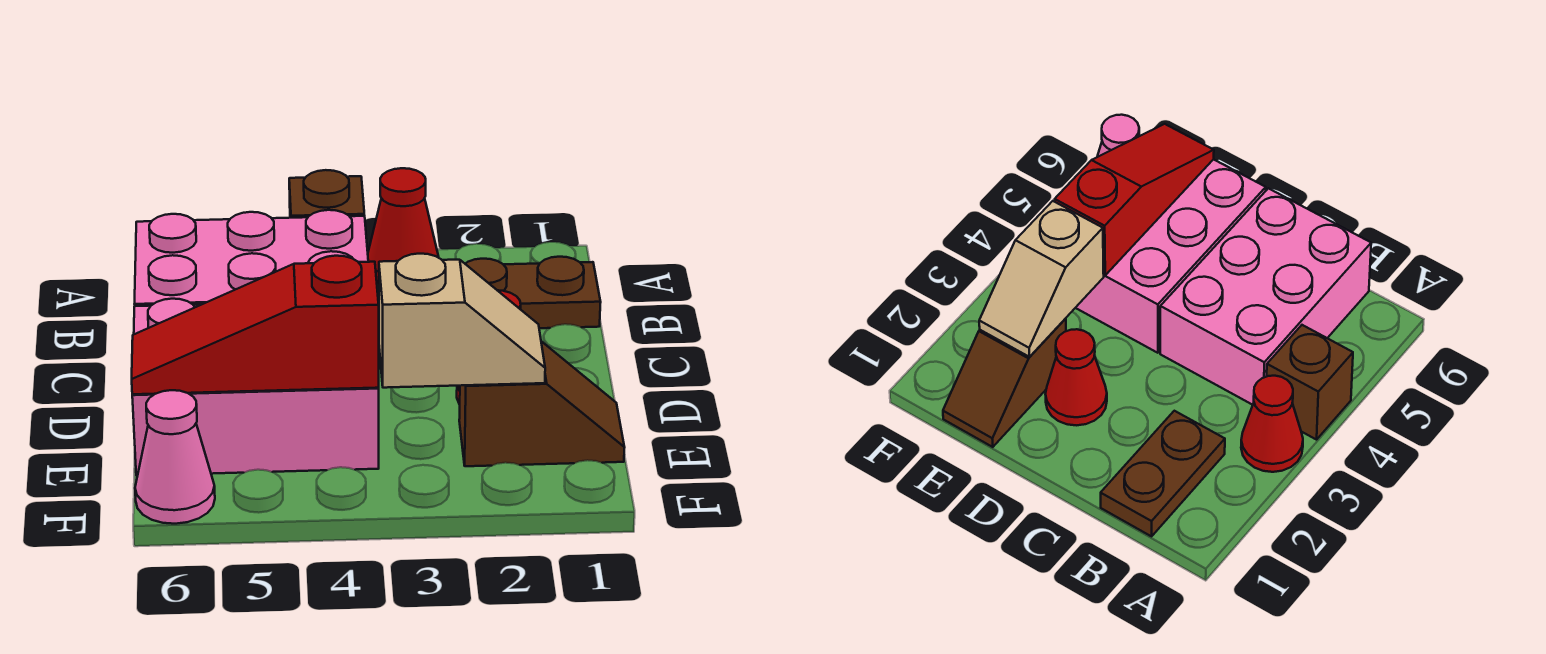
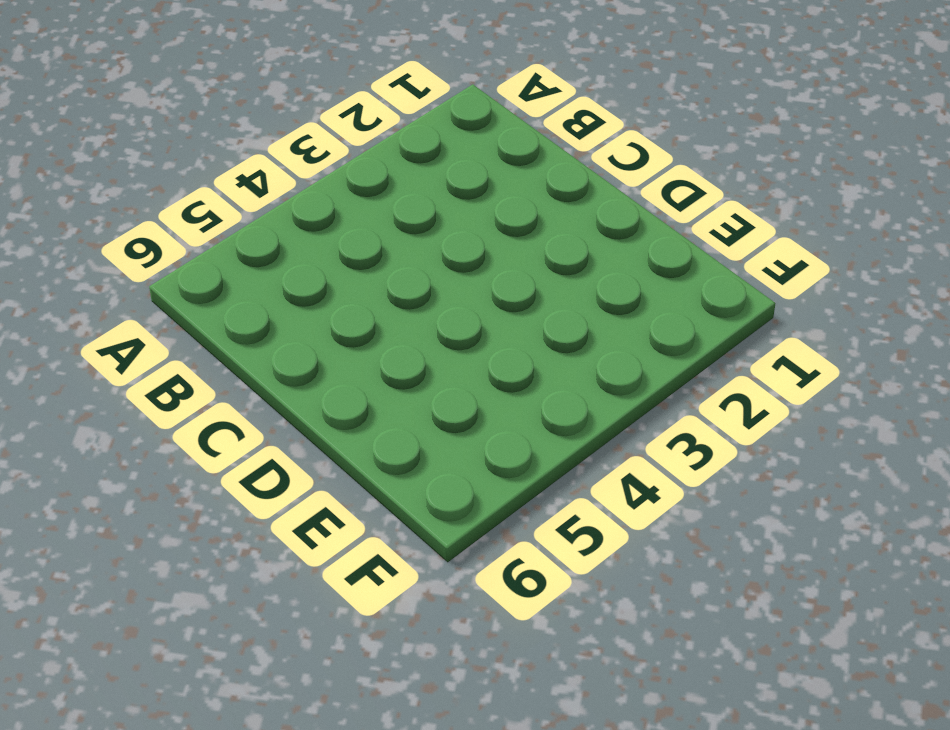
none -> red cone A3 level 1
none -> brown brick A4 level 1

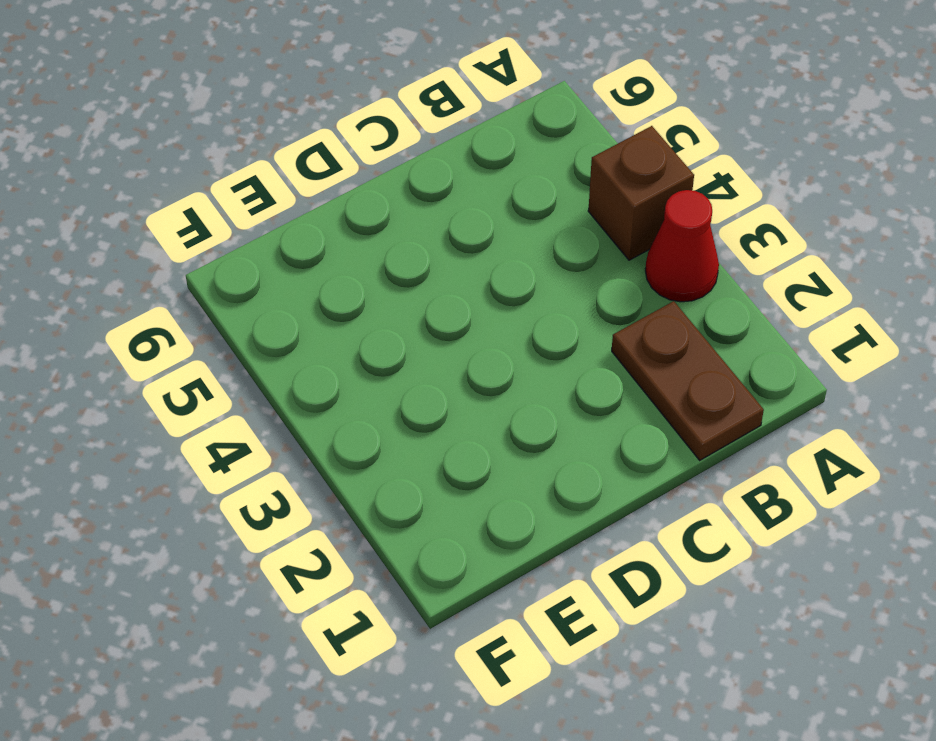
none -> pink brick B4:C6 level 1
none -> red cone D2 level 1

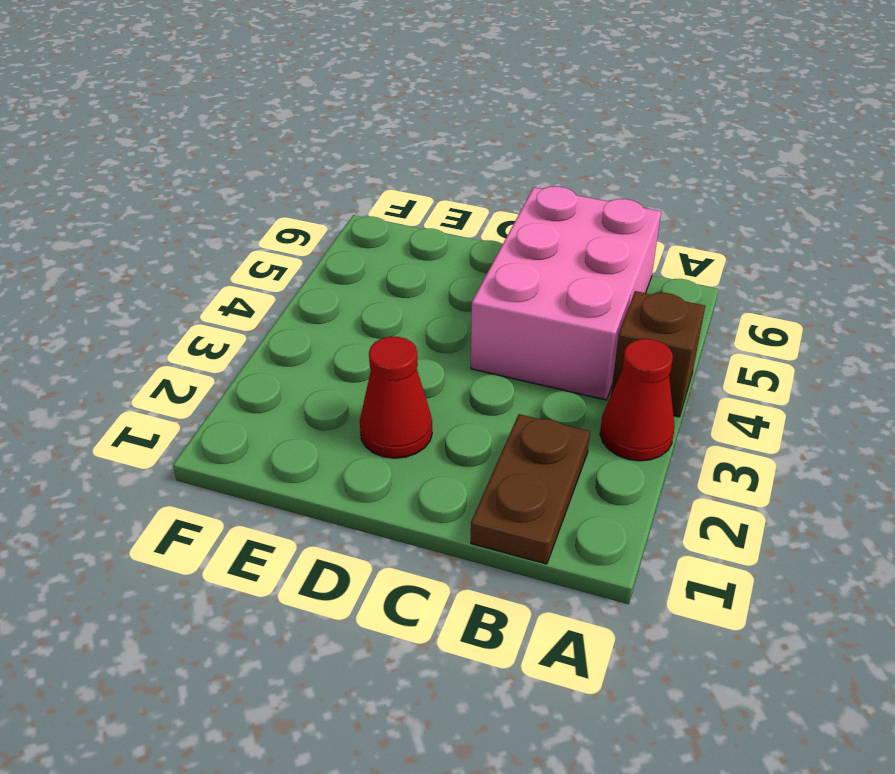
none -> pink brick D4:E6 level 1
none -> brown slope E1:E2 level 1 top 2

